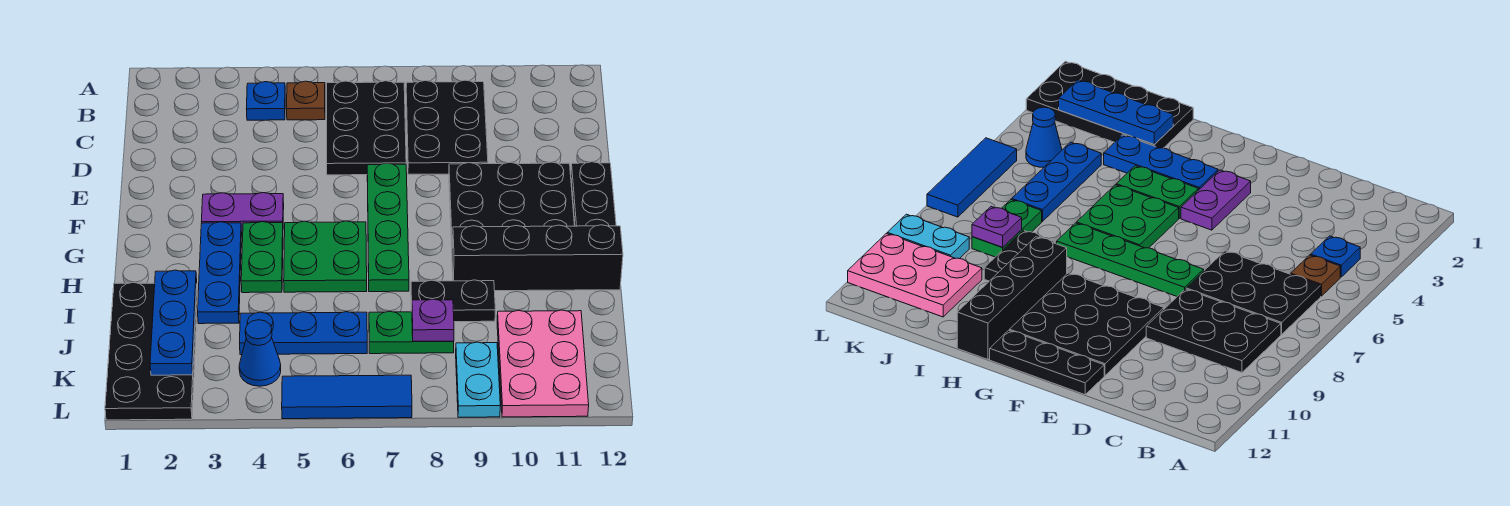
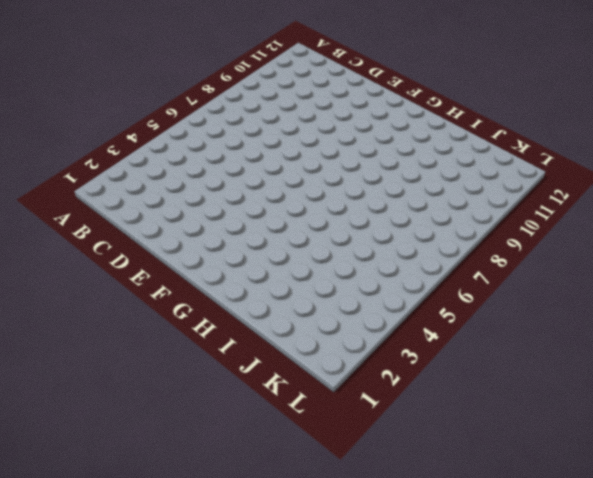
none -> blue plate B4 level 1
none -> brown plate B5 level 1
none -> black plate B6:D7 level 1

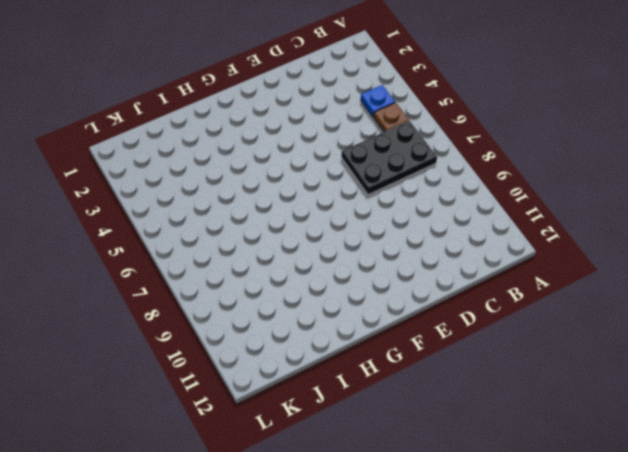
none -> black plate B8:D9 level 1
none -> green plate E7:H7 level 1
none -> black plate E9:G11 level 1

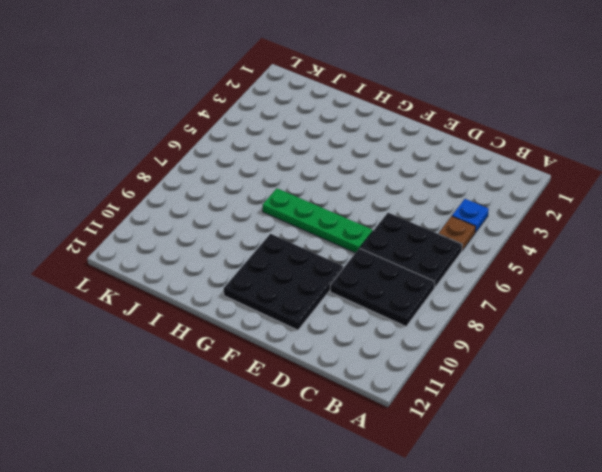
none -> black plate E12:G12 level 1
none -> purple plate F3:F4 level 1
none -> blue plate G3:I3 level 1

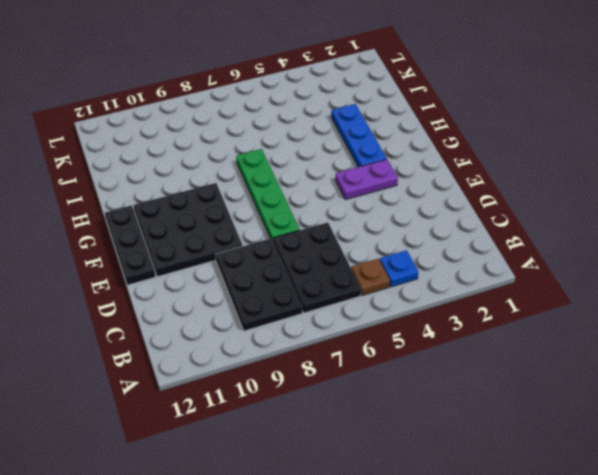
none -> green plate G4:H4 level 1
none -> green plate G5:H6 level 1
none -> black brick H9:H12 level 1

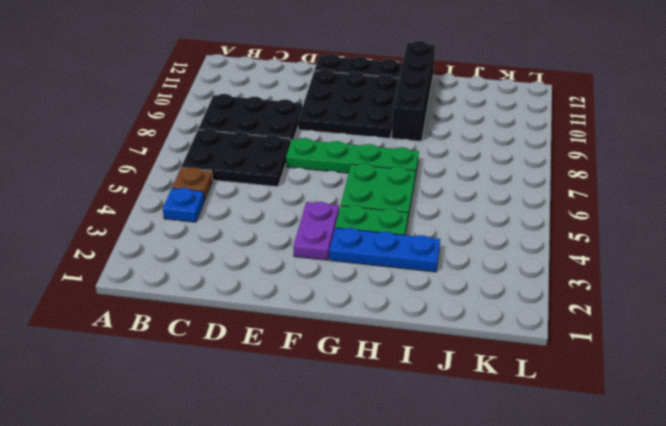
none -> black plate I1:L2 level 1
none -> black plate I8:I9 level 1
none -> blue plate J4:J6 level 1

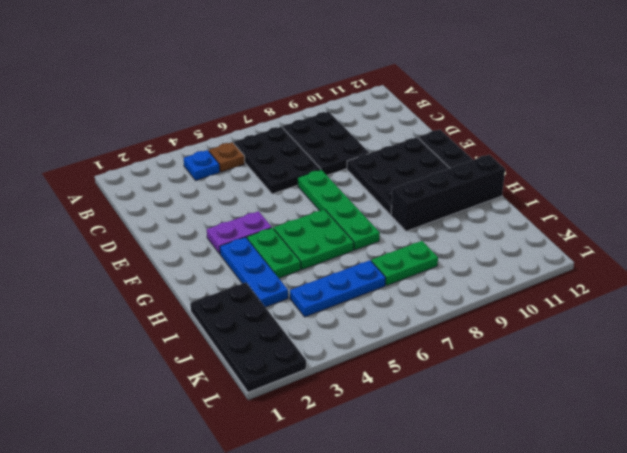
none -> black plate I8:I9 level 1
none -> pink plate J10:L11 level 1
none -> blue cone K4 level 1

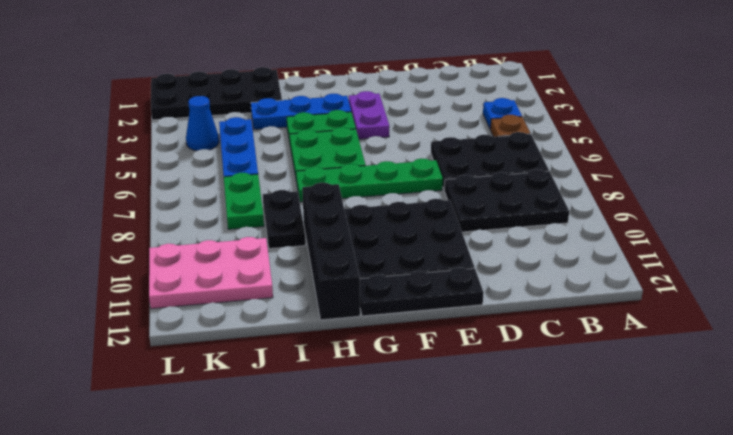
none -> cyan plate K9:L9 level 1
none -> blue tile L5:L7 level 1
none -> blue plate I2:K2 level 2

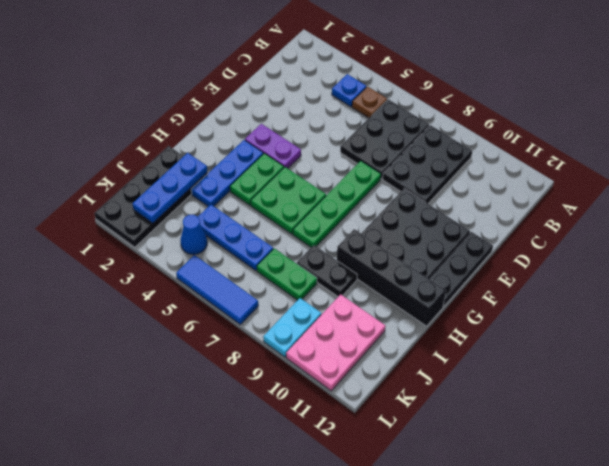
none -> purple plate J8 level 2

